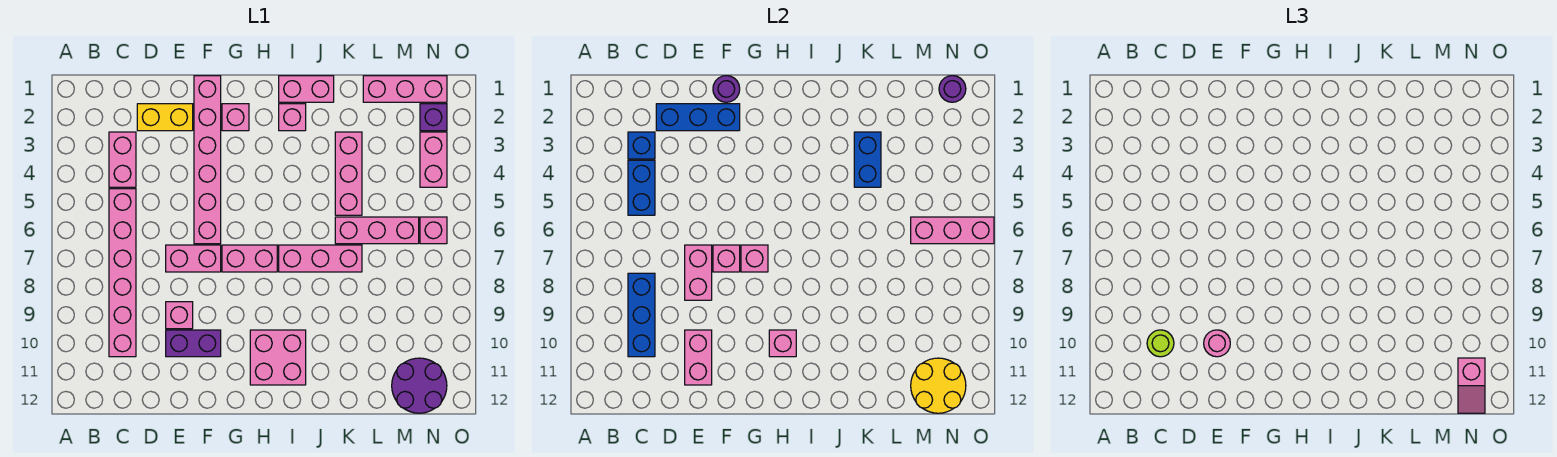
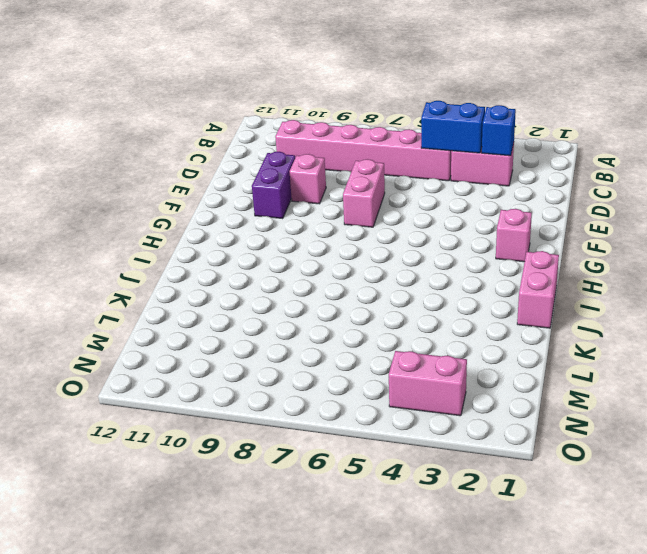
none -> yellow brick D2:E2 level 1
none -> pink brick F1:F6 level 1
none -> pink brick G7:H7 level 1
none -> pink brick H10:I11 level 1

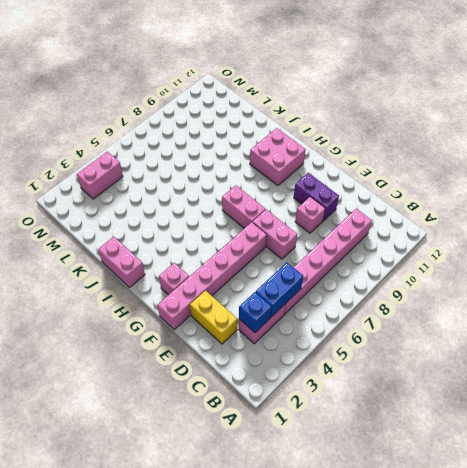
none -> pink brick I2 level 1
none -> pink brick I7:K7 level 1
none -> pink brick K3:K5 level 1
none -> pink brick K6:M6 level 1

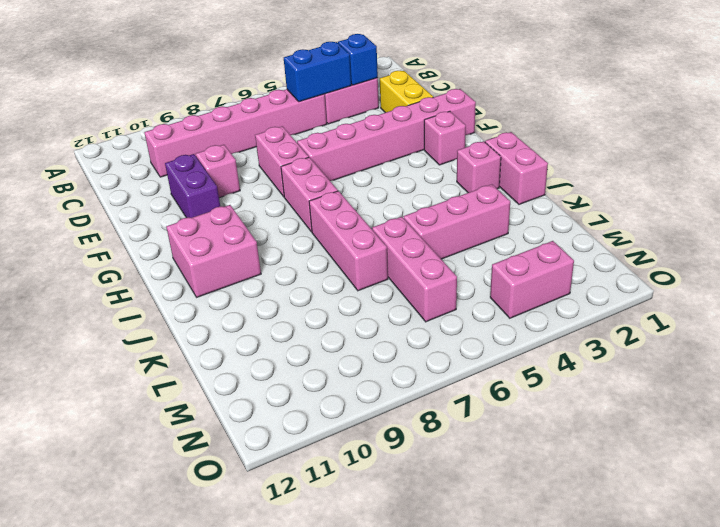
none -> pink brick L1:N1 level 1
none -> purple round brick M11:N12 level 1
none -> purple brick N2 level 1
none -> pink brick N6 level 1

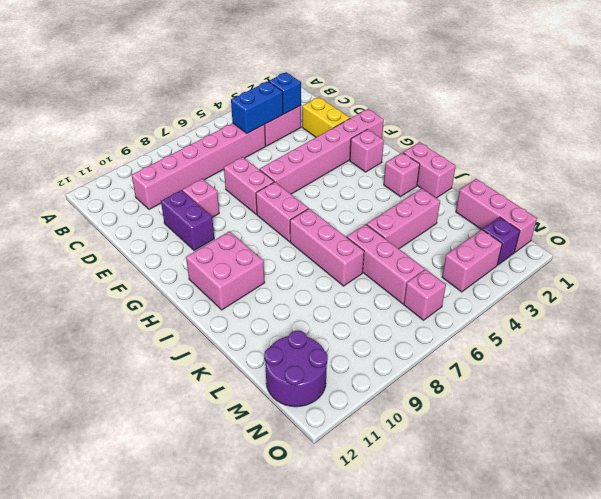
none -> blue brick C8:C10 level 2
none -> blue brick D2:F2 level 2
none -> pink brick E7:E8 level 2
none -> pink brick E10:E11 level 2

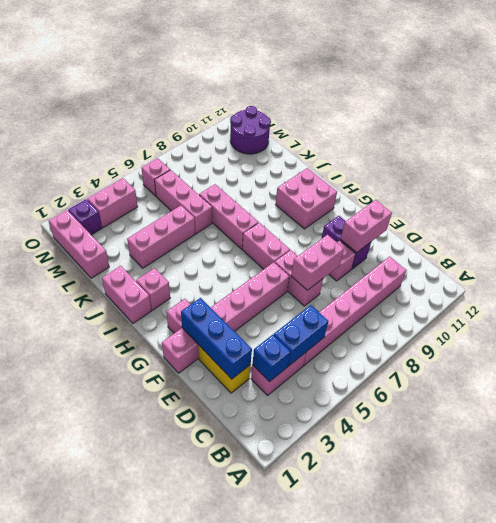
none -> blue brick C8:C10 level 2
none -> purple round brick F1 level 2
none -> pink brick F7 level 2
none -> pink brick G7 level 2

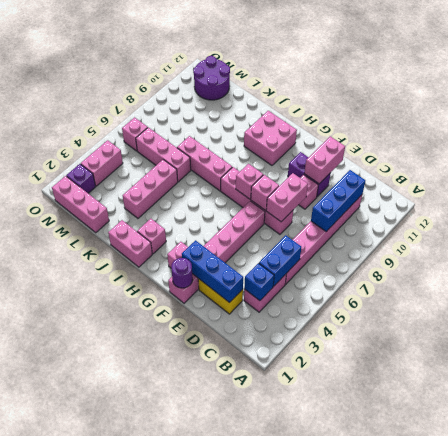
none -> pink brick H10 level 2
none -> blue brick K3:K4 level 2
none -> pink brick M6:O6 level 2
none -> yellow round brick M11:N12 level 2

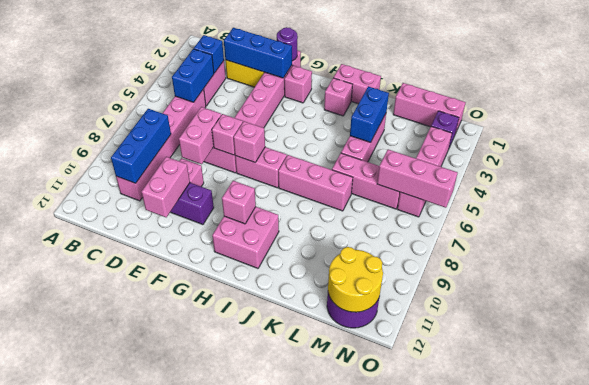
none -> purple round brick N1 level 2
none -> lime round brick C10 level 3
none -> pink round brick E10 level 3
none -> pink slope N11:N12 level 3 top 11

